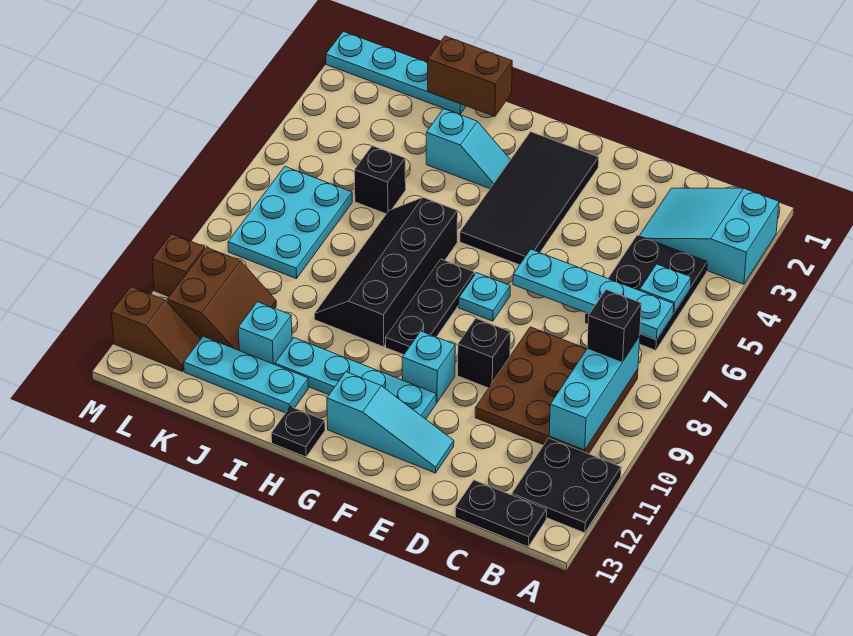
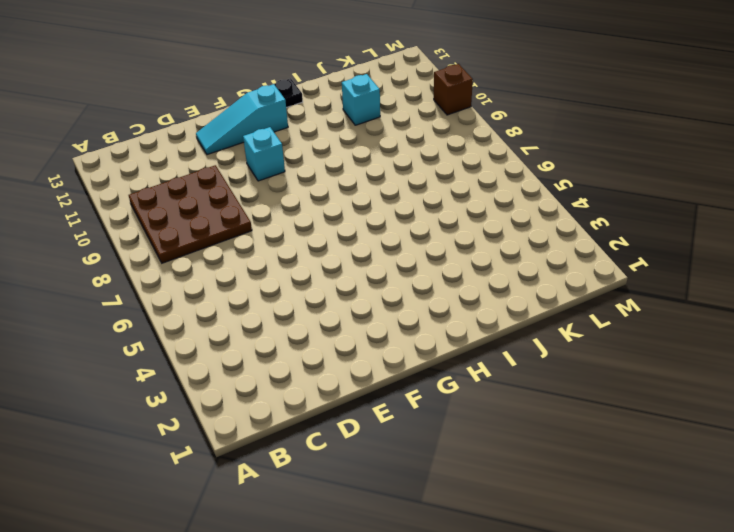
none -> cyan slope A2:C3 level 1 top A
none -> black plate A11:B12 level 1
none -> black plate B4:C6 level 1

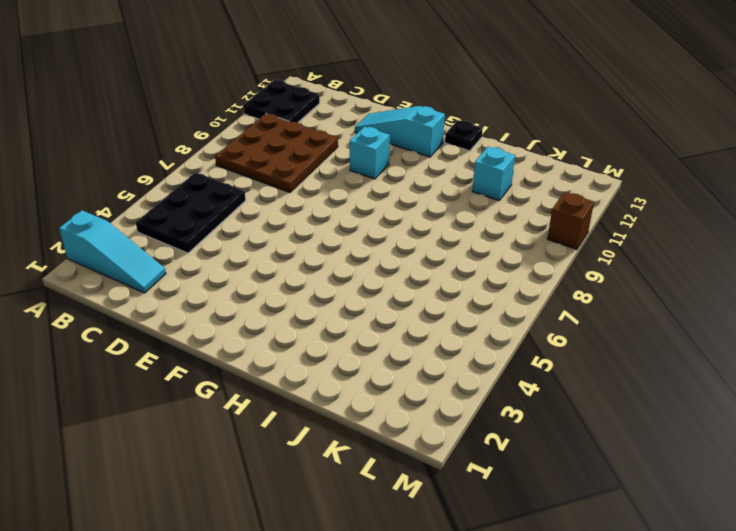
cyan slope A2:C2 level 1 top A -> cyan slope A2:C3 level 1 top A
none -> black plate B13:C13 level 1
none -> black brick E9 level 1
none -> black tile F2:G5 level 1

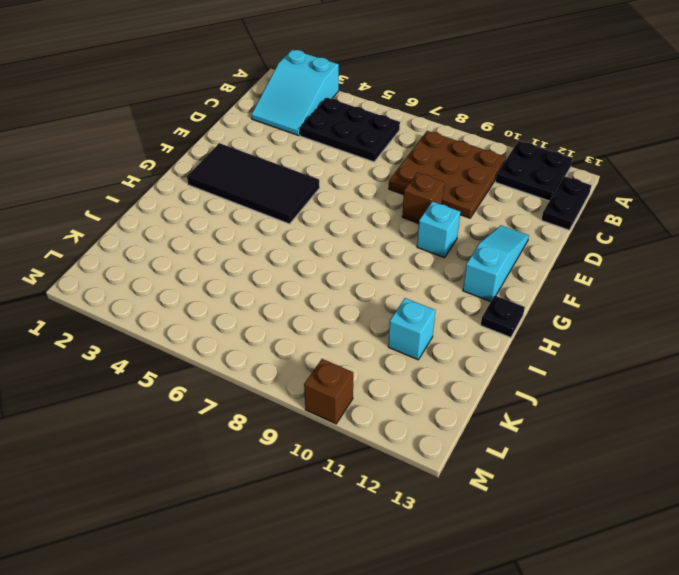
brown brick E9 level 1 -> black brick E9 level 1
none -> cyan plate F7 level 1
none -> cyan plate F11:I11 level 1
none -> black plate G7:G9 level 1

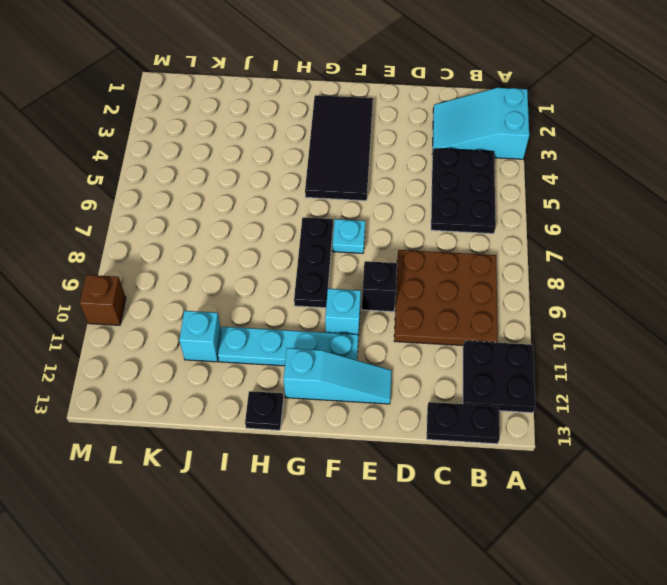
none -> cyan slope H3:I3 level 1 top I
none -> black slope H6:I9 level 1 top H
none -> cyan plate I12:K12 level 1

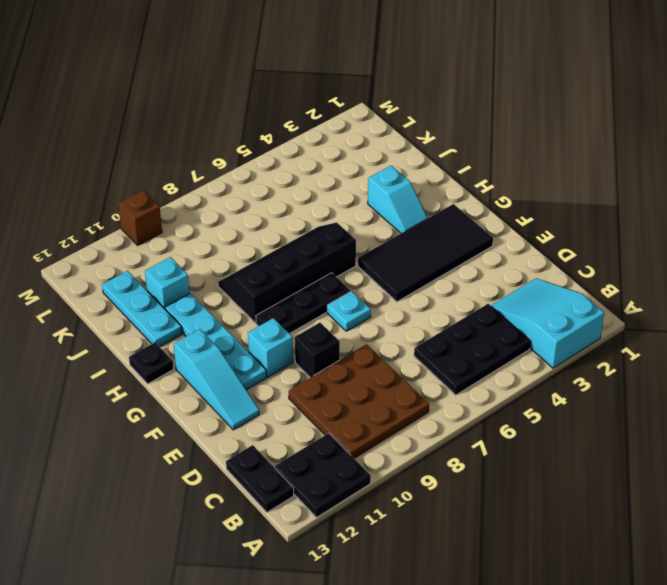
none -> cyan plate J1:M1 level 1
none -> black brick J5 level 1
none -> cyan plate K6:L8 level 1

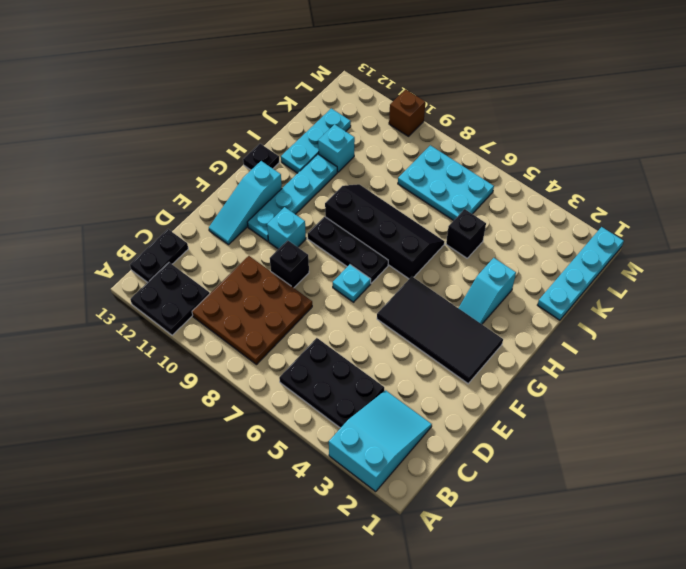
none -> brown slope K10:L11 level 1 top L
none -> brown slope L12:M12 level 1 top M
none -> cyan plate B5 level 2

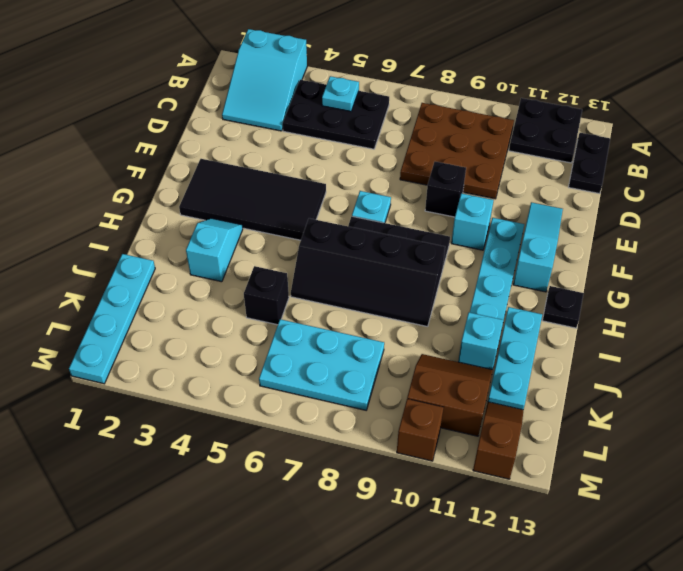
none -> cyan plate B6:E6 level 2
none -> cyan brick B8:B10 level 2
none -> brown brick I1:J1 level 2

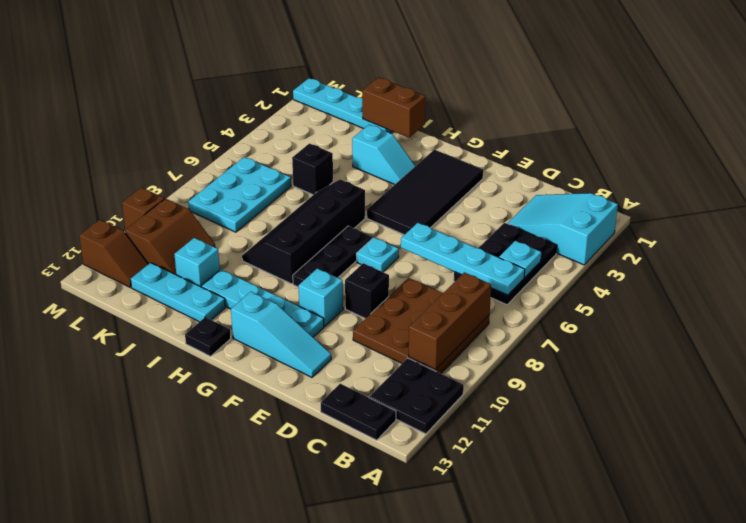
brown brick B8:B10 level 2 -> cyan brick B8:B10 level 2
none -> black brick B8 level 3

